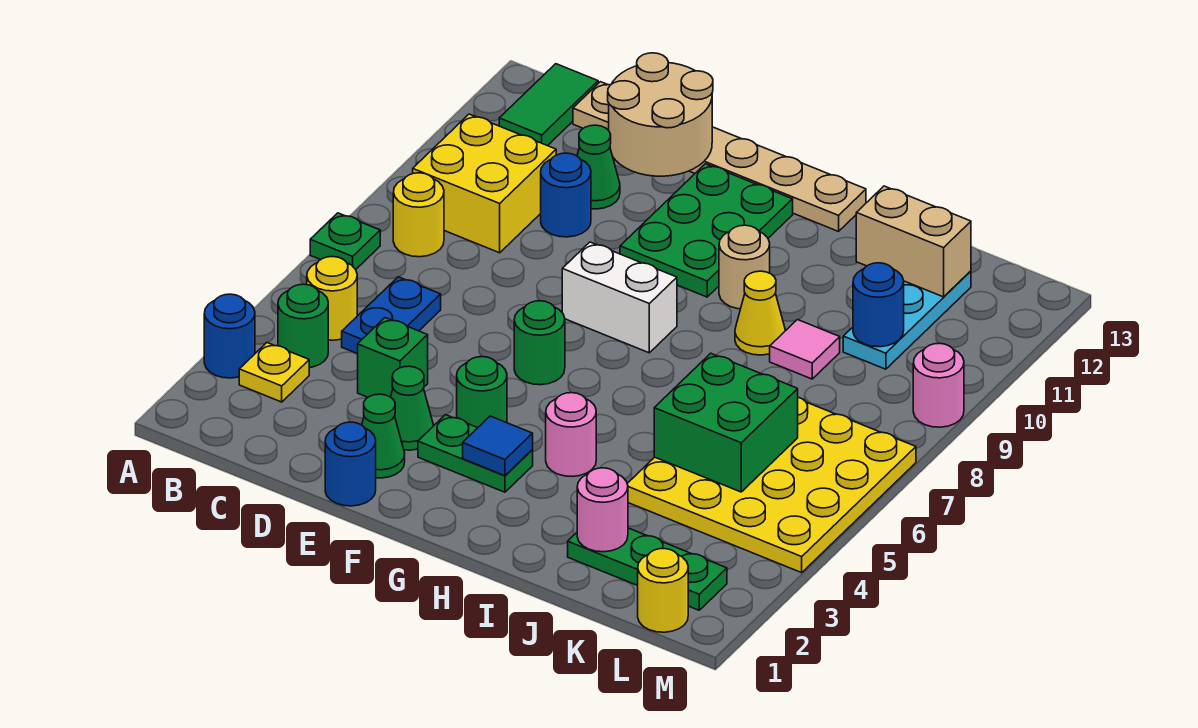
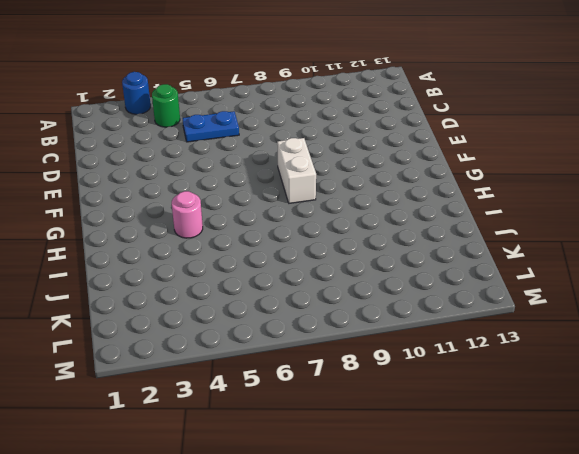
none -> green plate A7 level 1
none -> yellow plate B3 level 1
none -> yellow round brick B5 level 1
none -> yellow round brick B8 level 1

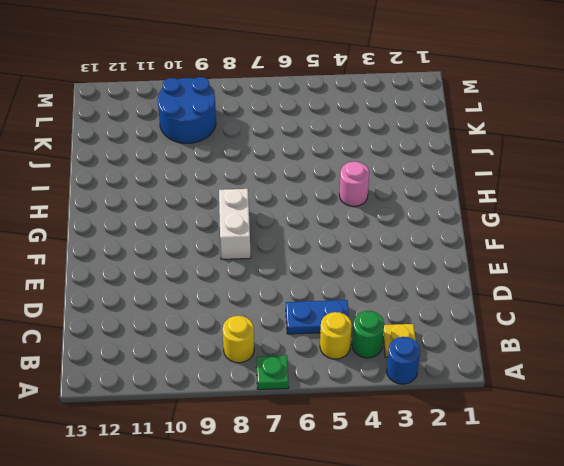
blue round brick K9:L10 level 1 -> cyan plate K10:K12 level 1
none -> yellow brick B9:C10 level 1
none -> green tile B12:B13 level 1
none -> tan plate C13:H13 level 1
none -> green brick D4 level 1

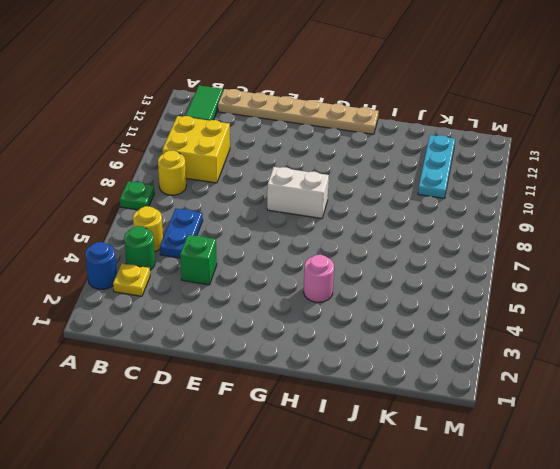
none -> blue round brick D10 level 1
none -> green cone D11 level 1
none -> blue round brick E1 level 1
none -> green cone E2 level 1

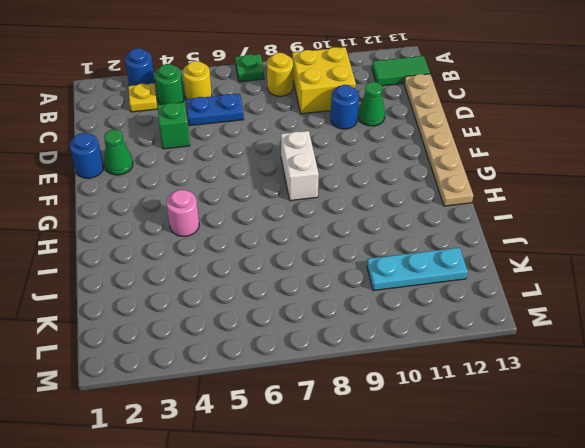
none -> green cone E3 level 1
none -> green plate F3:G3 level 1
none -> green round brick F4 level 1
none -> green round brick F6 level 1

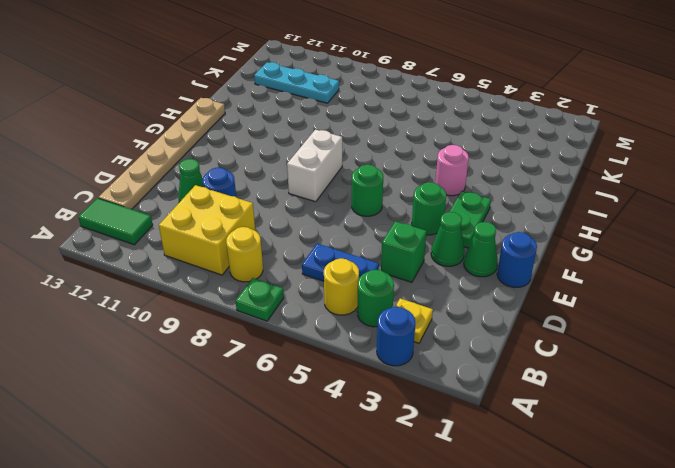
none -> green plate F10:G12 level 1
none -> tan round brick H10 level 1
none -> yellow cone I9 level 1
none -> green plate J2:L2 level 1

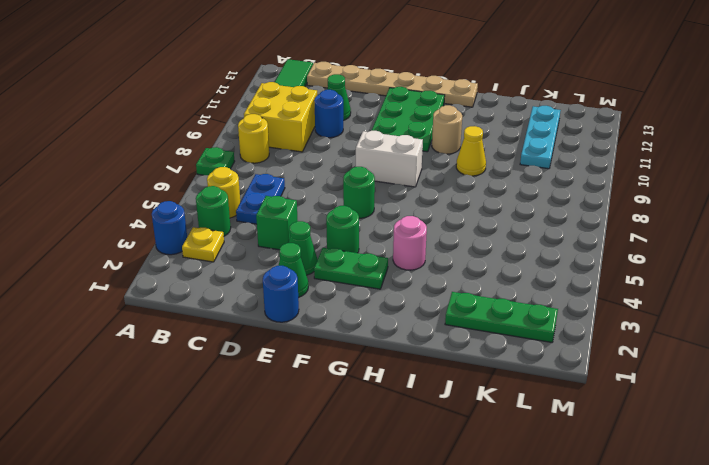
none -> yellow plate J4:M7 level 1
none -> pink tile J9 level 1
none -> yellow round brick L1 level 1
none -> pink round brick M9 level 1

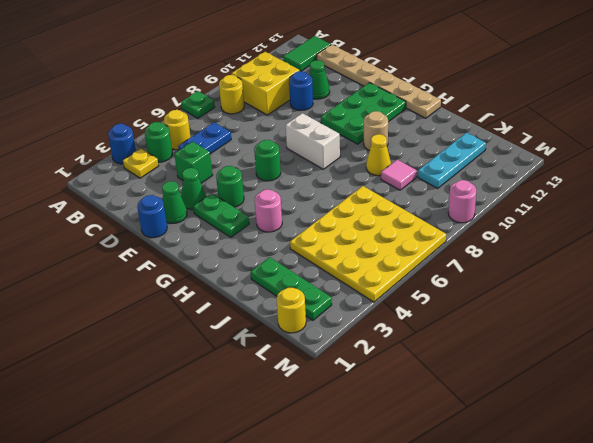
none -> tan round brick D12:E13 level 2
none -> blue tile G3 level 2
none -> pink round brick J2 level 2
none -> green brick J5:K6 level 2

